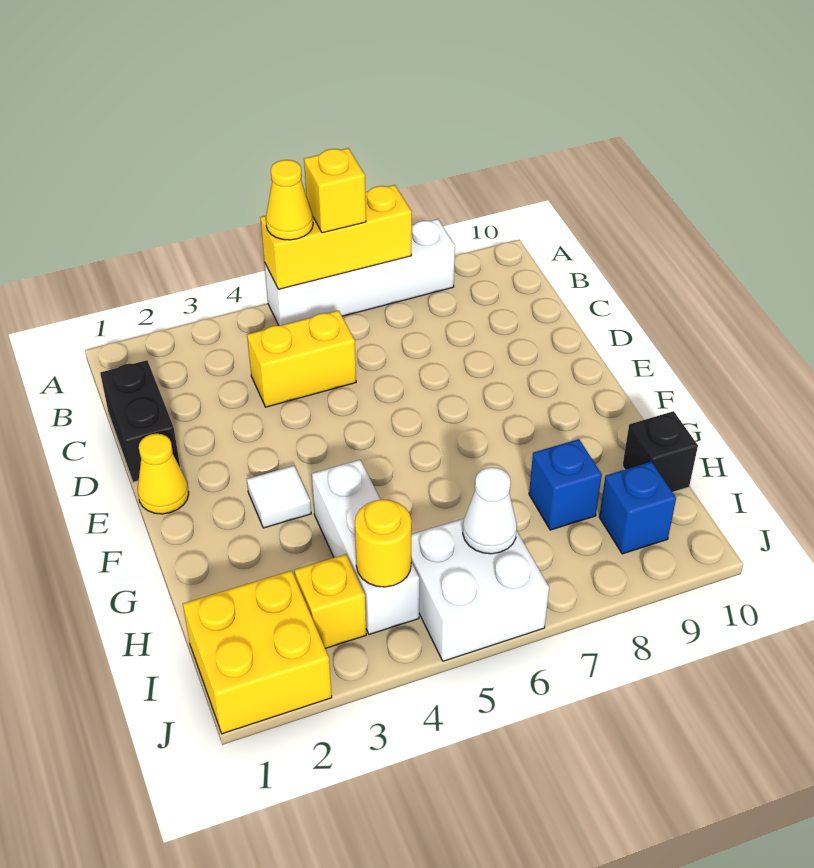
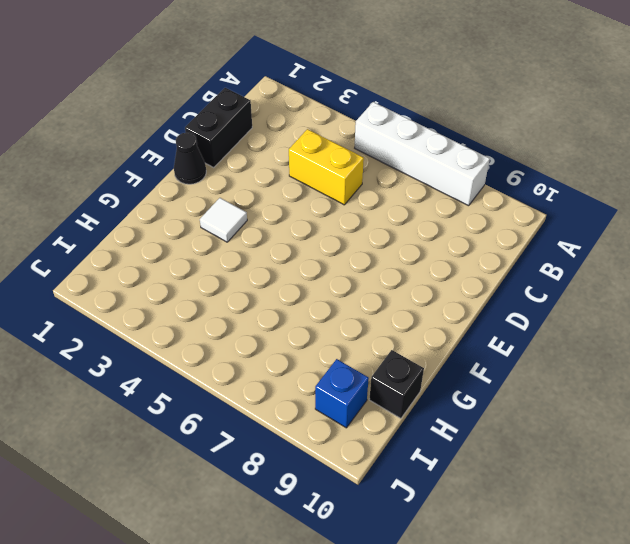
black cone E1 level 1 -> yellow cone E1 level 1
none -> white brick G4:I4 level 1
none -> blue brick H8 level 1
none -> yellow brick I1:J2 level 1

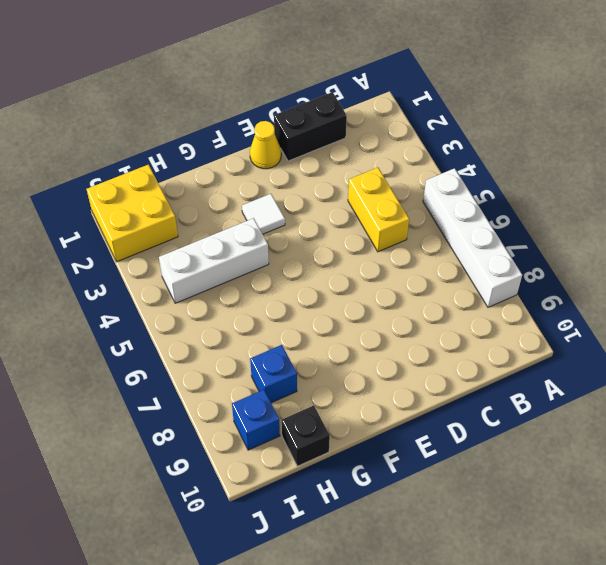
none -> yellow brick I3 level 1
none -> white brick I5:J6 level 1
none -> yellow brick A5:A7 level 2

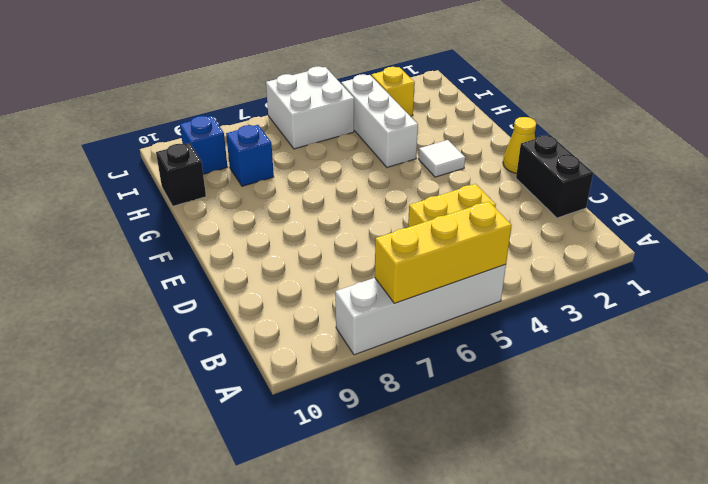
none -> yellow brick I1:J2 level 1
none -> yellow round brick I4 level 2
none -> white cone I6 level 2

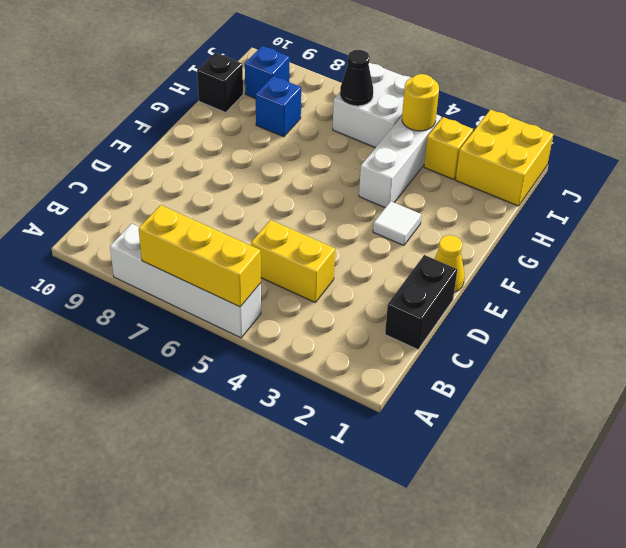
black cone I6 level 2 -> white cone I6 level 2
none -> yellow cone A5 level 3
none -> yellow brick A6 level 3

